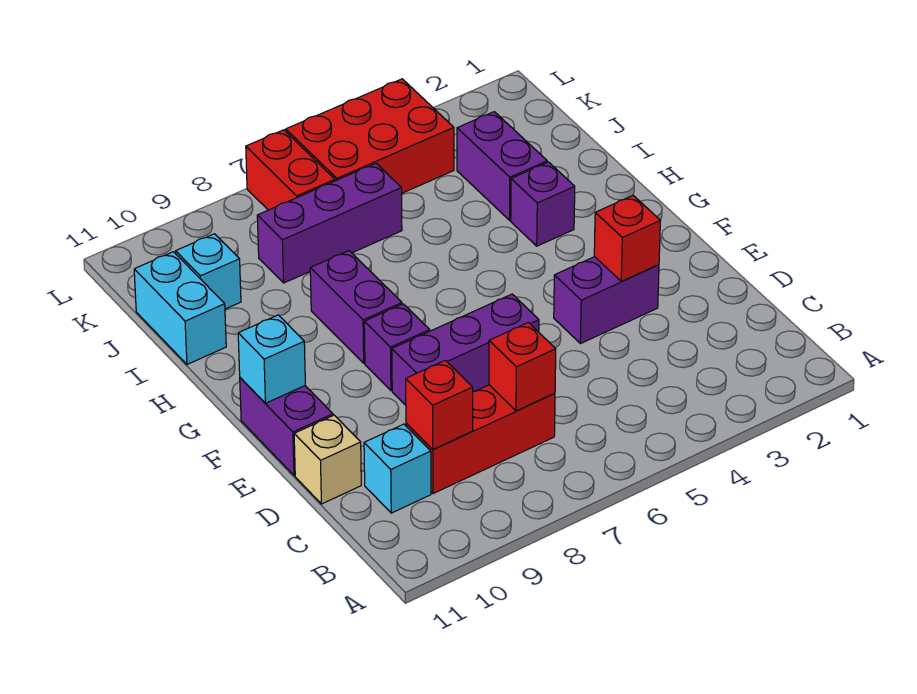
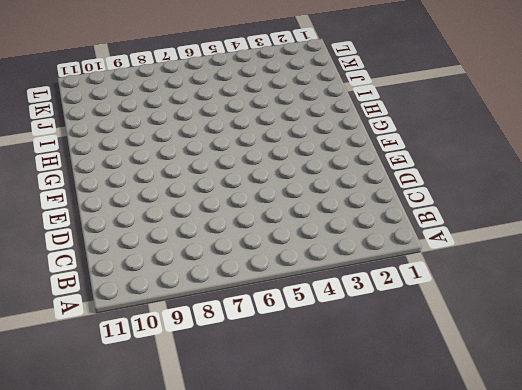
none -> red brick C7:C9 level 1
none -> cyan brick C10 level 1
none -> tan brick D11 level 1

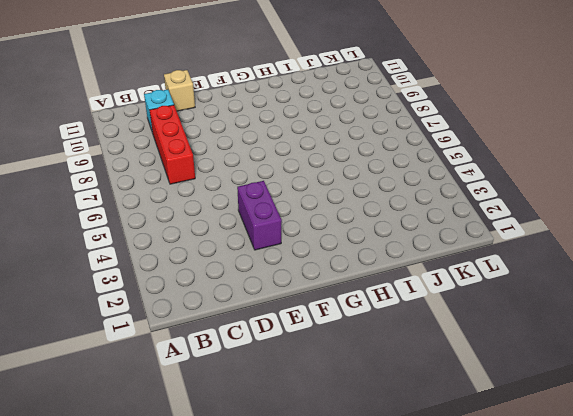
none -> purple brick E6:E8 level 1
none -> purple brick E11:F11 level 1
none -> purple brick F8 level 1

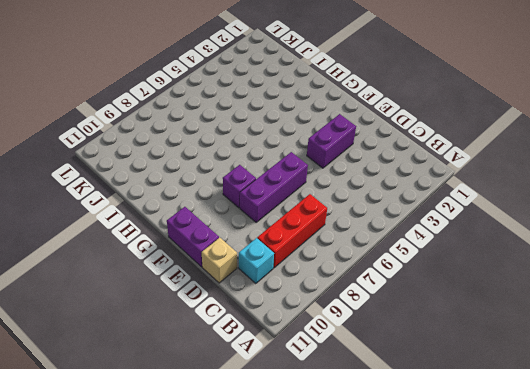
none -> purple brick G8:H8 level 1
none -> purple brick H3 level 1
none -> purple brick I3:J3 level 1

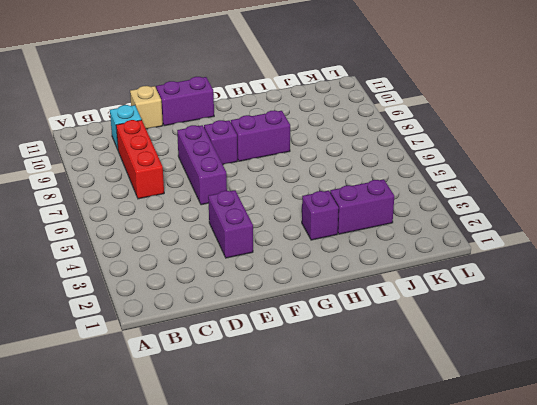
none -> cyan brick I11:J11 level 1
none -> purple brick J6:J8 level 1
none -> cyan brick J10 level 1

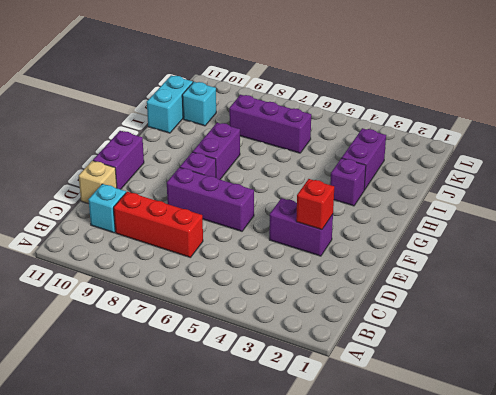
none -> red brick K4:L6 level 1
none -> red brick K7:L7 level 1
none -> red brick C7 level 2

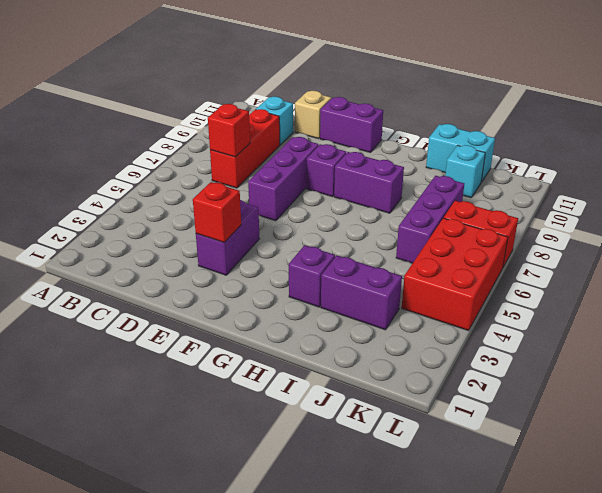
none -> red brick C9 level 2
none -> cyan brick F11 level 2

